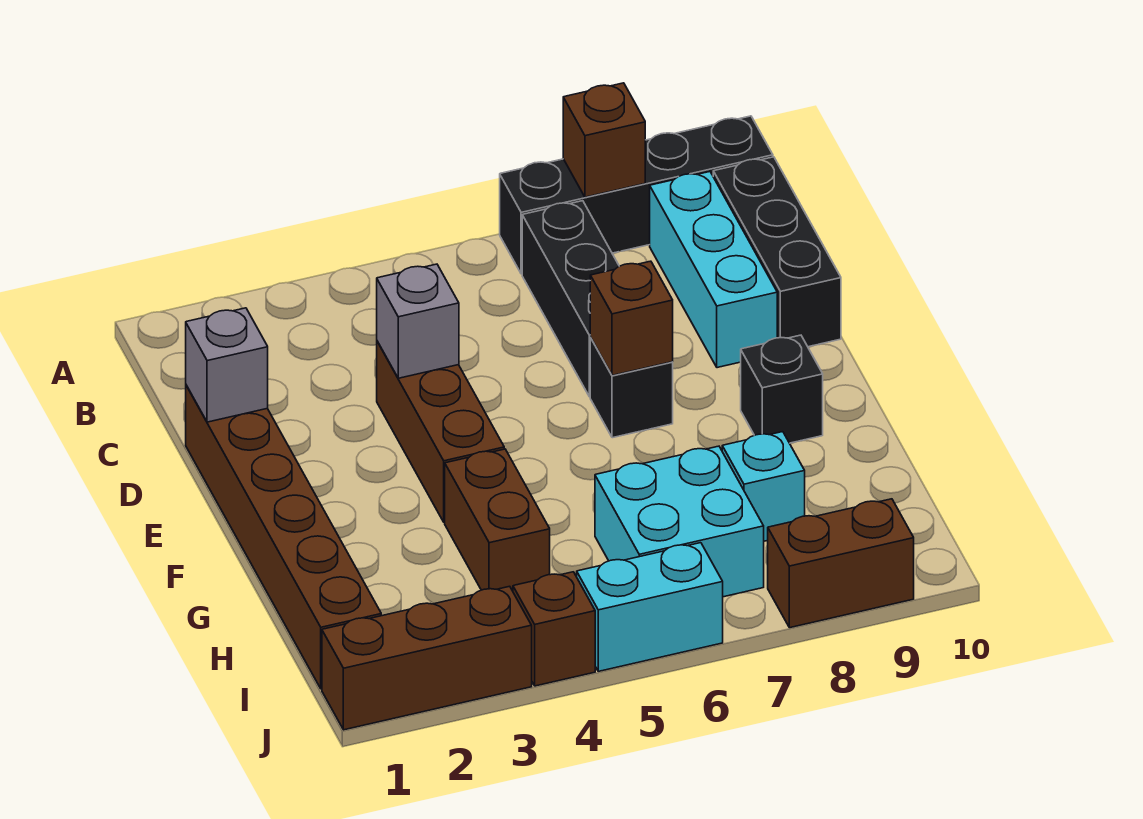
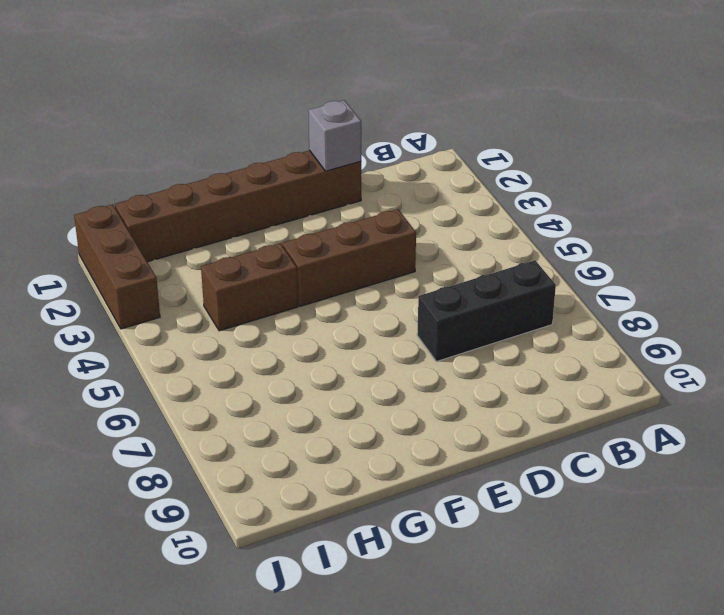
none -> black brick A7:A10 level 1
none -> cyan brick B9:D9 level 1
none -> black brick B10:D10 level 1

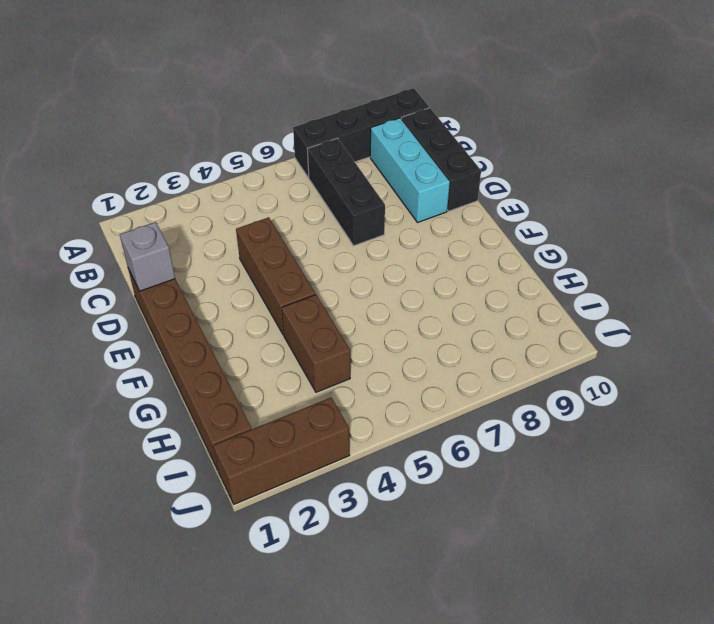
none -> black brick E7 level 1
none -> black brick F9 level 1
none -> cyan brick H6:I7 level 1

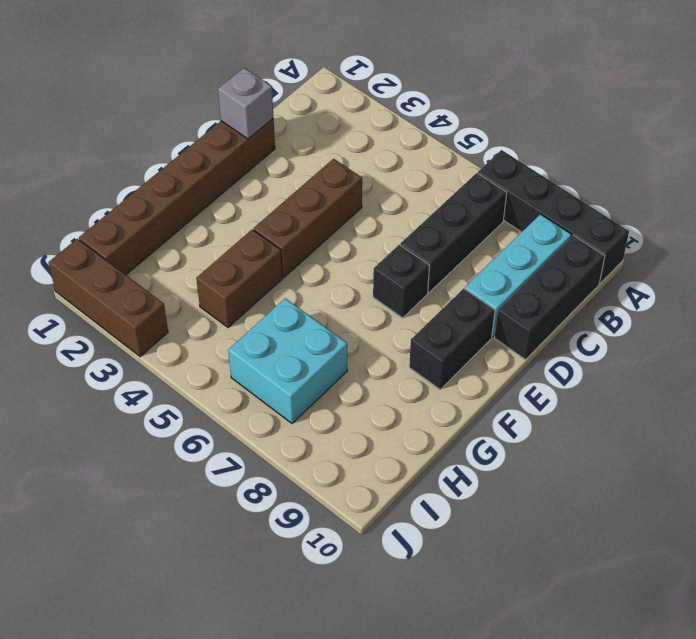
black brick E9:F9 level 1 -> black brick F9 level 1
none -> cyan brick H8 level 1
none -> brown brick J4 level 1
none -> cyan brick J5:J6 level 1

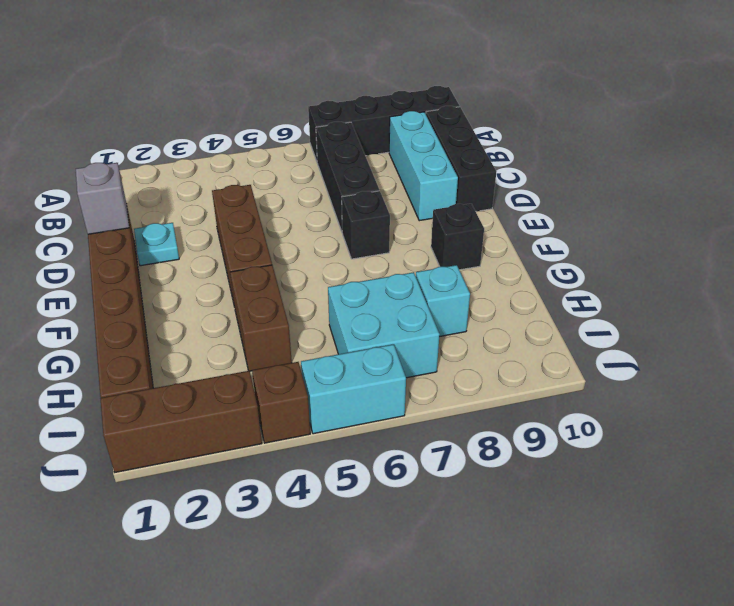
cyan plate D2 level 1 -> none
none -> brown brick J8:J9 level 1
none -> brown brick A8 level 2
none -> grey brick D4 level 2

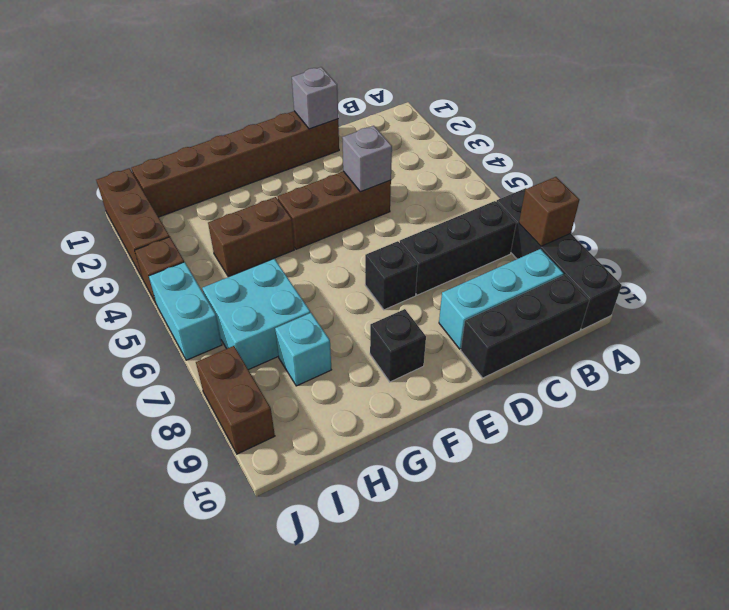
none -> brown brick E7 level 2

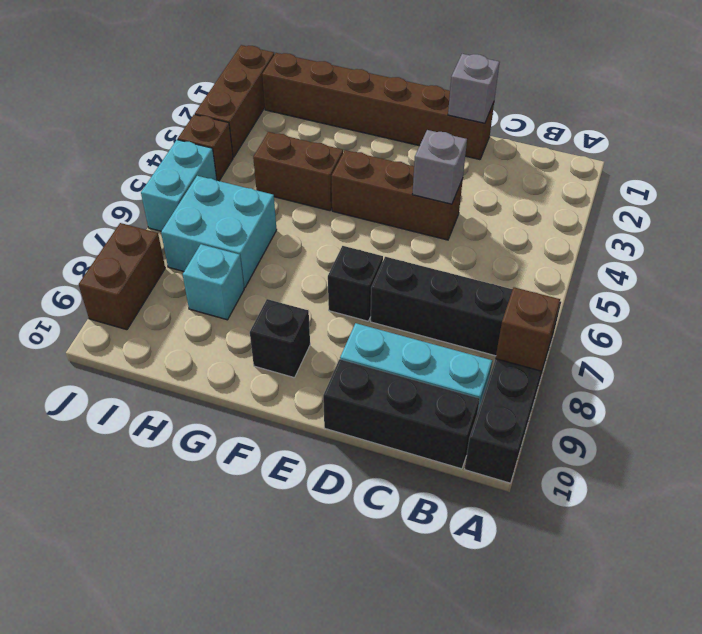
none -> brown brick E7 level 2

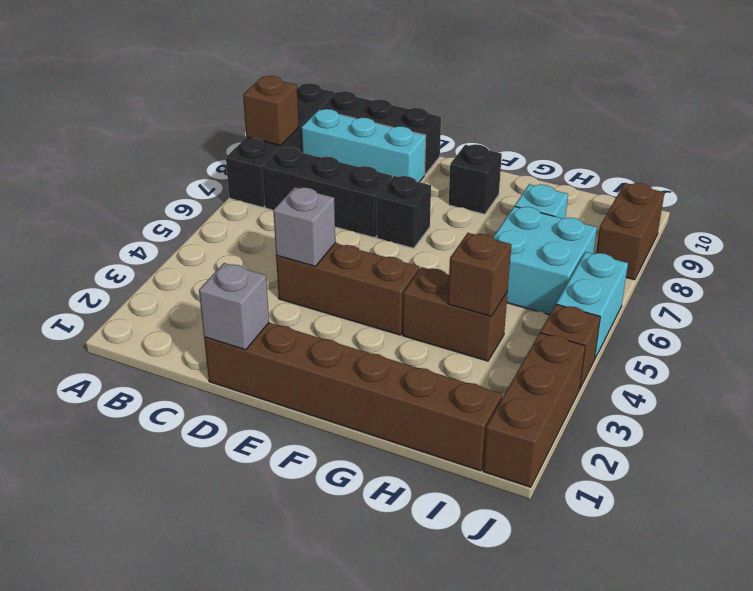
brown brick H4 level 2 -> brown brick E7 level 2

